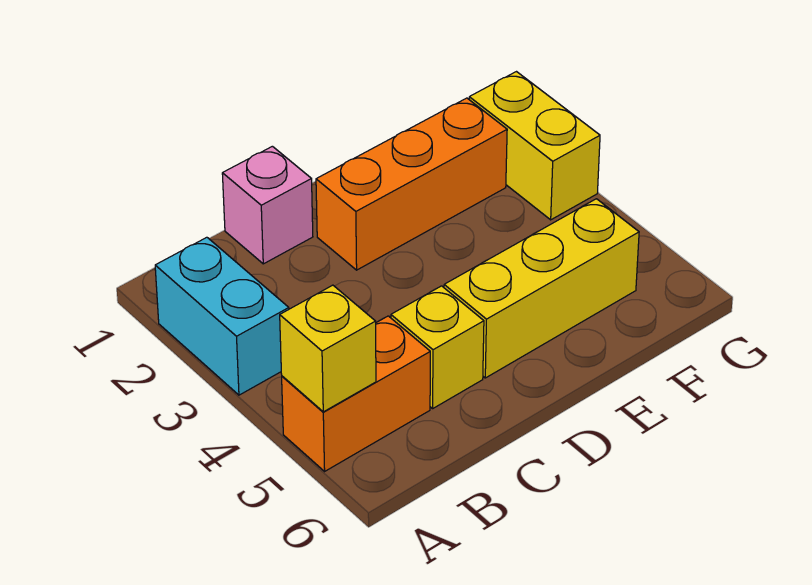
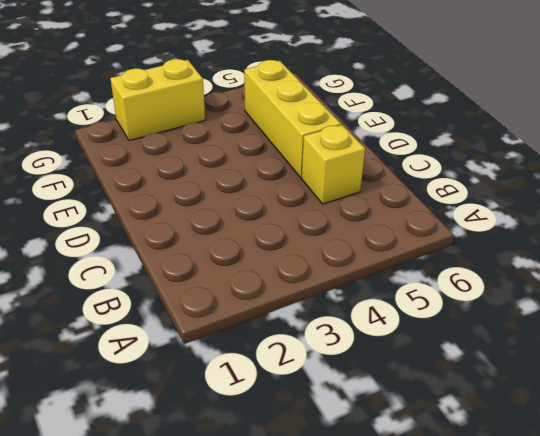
none -> cyan brick A2:A3 level 1
none -> orange brick A5:B5 level 1

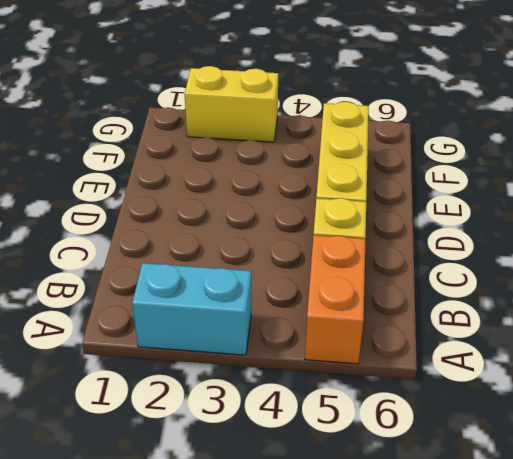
none -> pink brick C1 level 1
none -> orange brick D2:F2 level 1

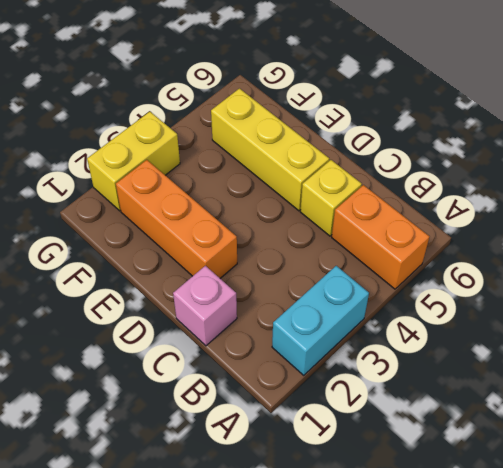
none -> yellow brick A5 level 2

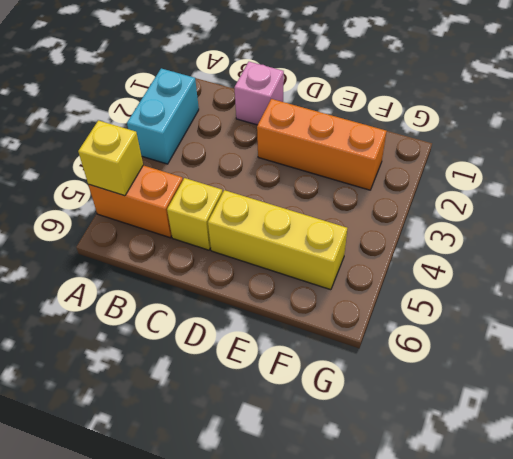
none -> yellow brick G2:G3 level 1

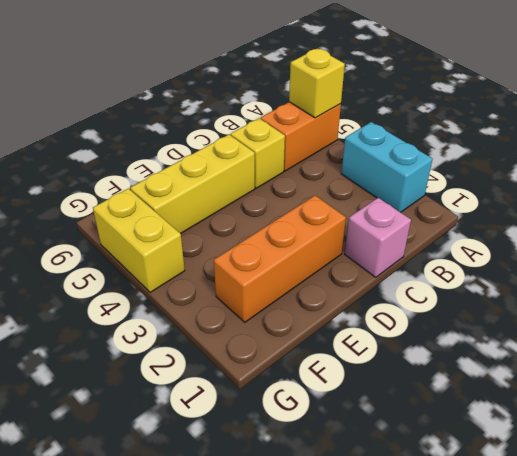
yellow brick G4:G5 level 1 -> yellow brick G2:G3 level 1

